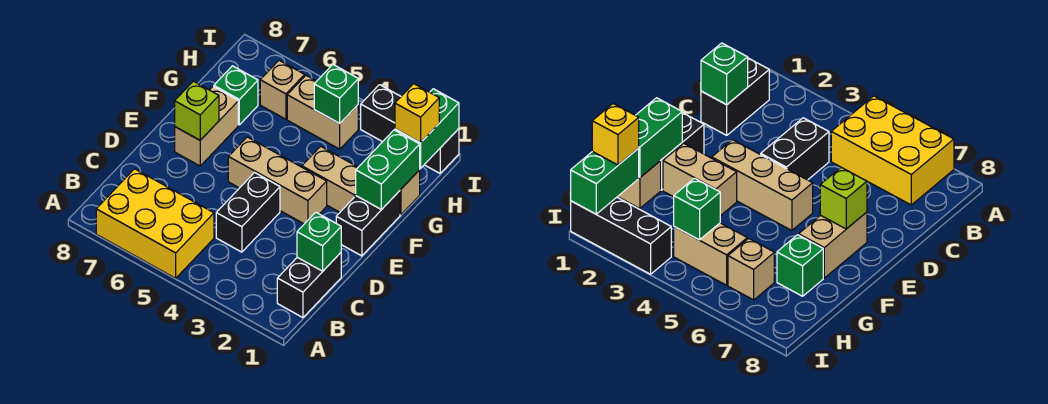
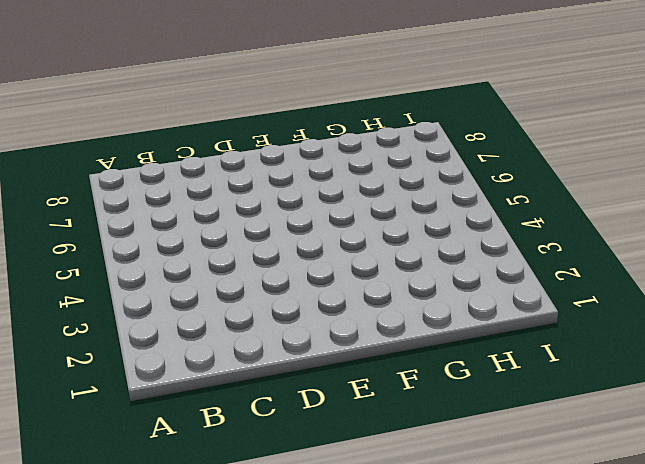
none -> yellow brick A5:B7 level 1
none -> black brick B1:C1 level 1
none -> black brick C4:D4 level 1

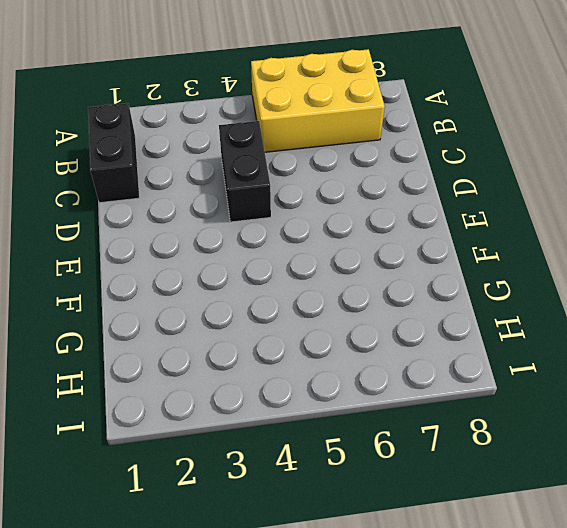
none -> black brick E1:F1 level 1
none -> tan brick E3:E5 level 1
none -> tan brick E7:F7 level 1

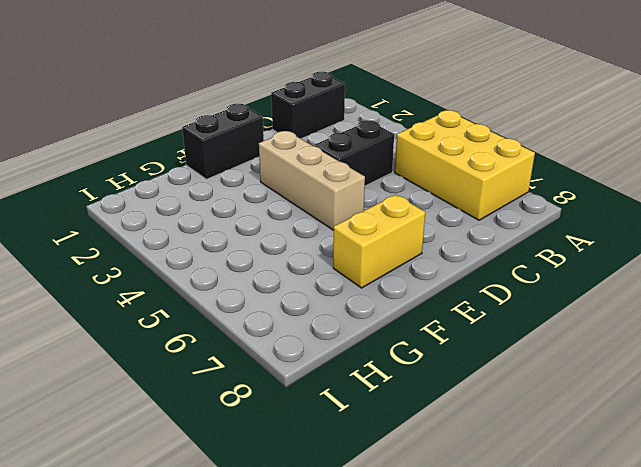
yellow brick E7:F7 level 1 -> tan brick E7:F7 level 1
none -> tan brick F2:F3 level 1
none -> tan brick G1 level 1
none -> green brick G7 level 1

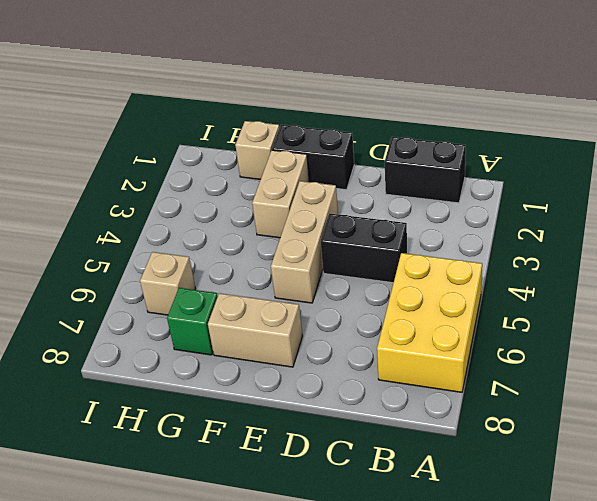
none -> tan brick H4:H5 level 1
none -> black brick I1:I3 level 1
none -> green brick C1 level 2

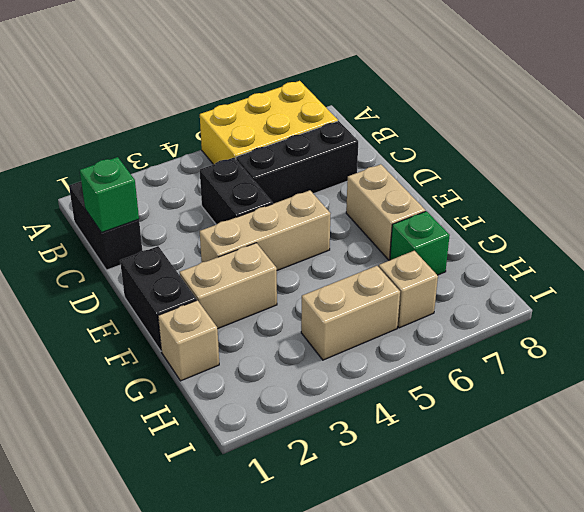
black brick C5:C7 level 1 -> black brick I1:I3 level 1
none -> lime brick E7 level 2
none -> green brick F1:G1 level 2
none -> green brick H1:I1 level 2

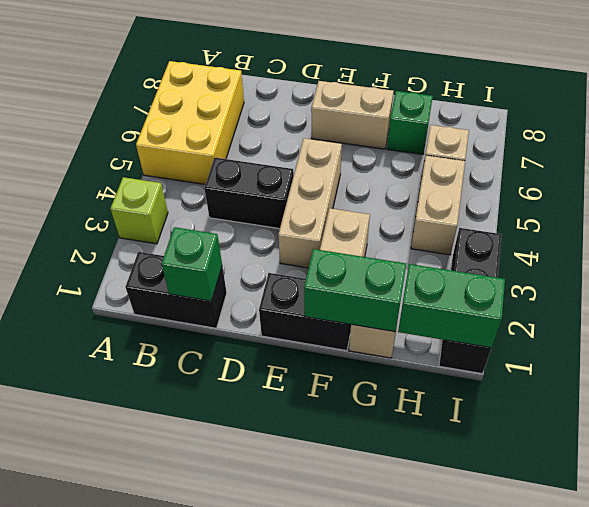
lime brick A3 level 1 -> lime brick E7 level 2
none -> green brick H4 level 2
none -> yellow brick H1 level 3

